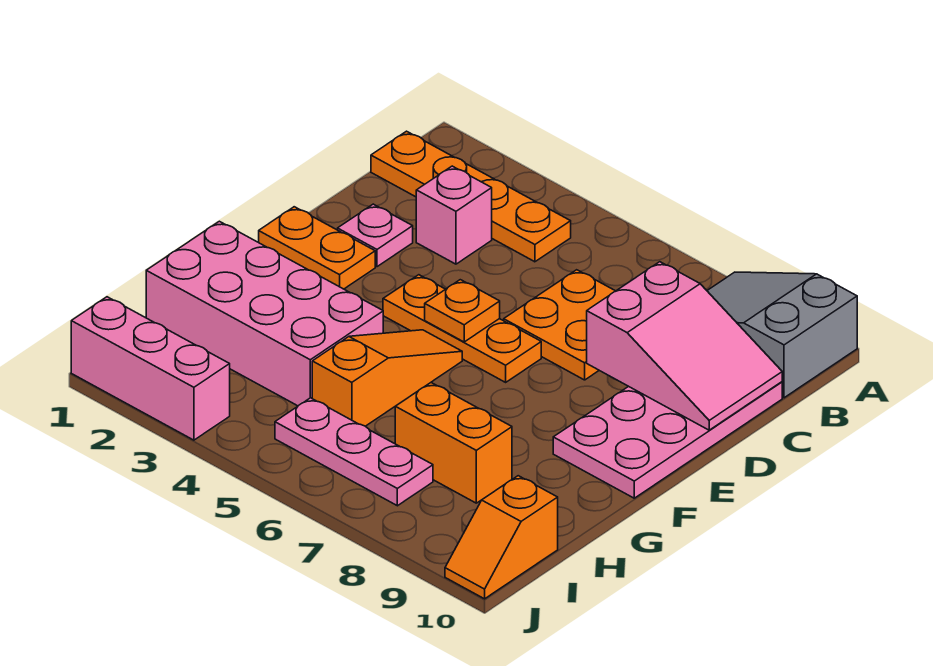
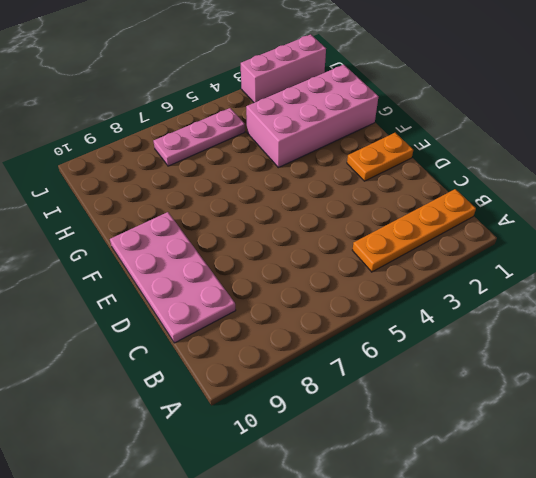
none -> grey slope A8:B10 level 1 top 10
none -> pink brick C3 level 1
none -> orange plate C6:D7 level 1

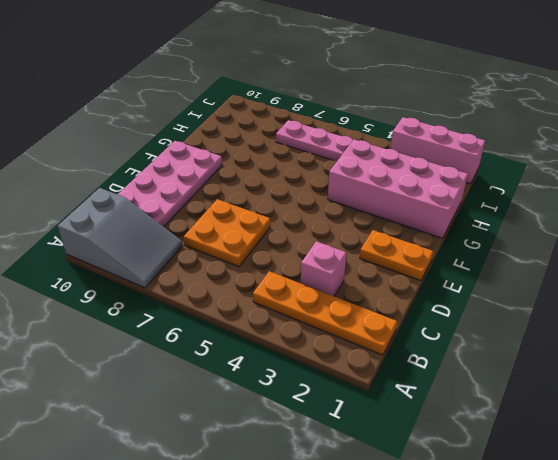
none -> pink plate D2 level 1
none -> orange plate E4:E6 level 1
none -> orange slope F5:H5 level 1 top H

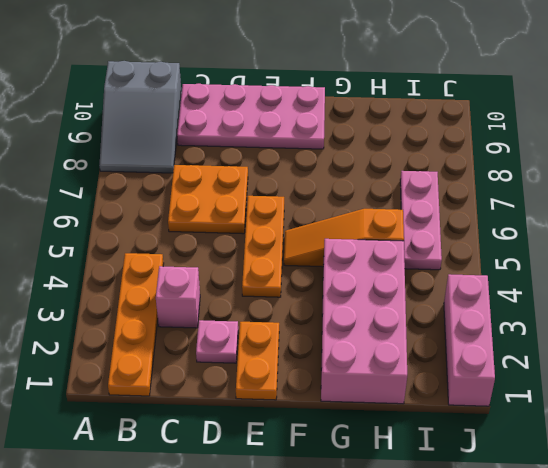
none -> orange brick H7:H8 level 1
none -> orange slope I10:J10 level 1 top I
none -> pink slope C8:D10 level 2 top 8

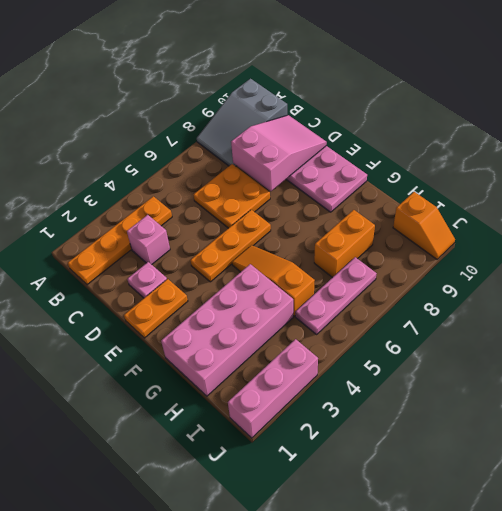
none -> orange plate E5 level 2

